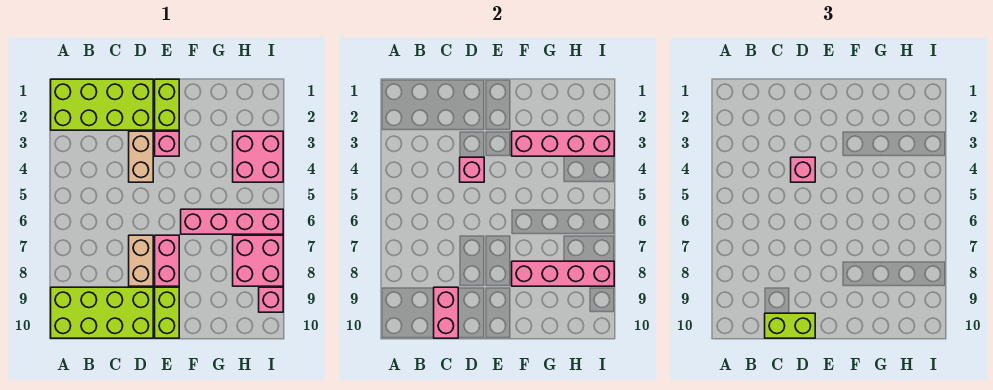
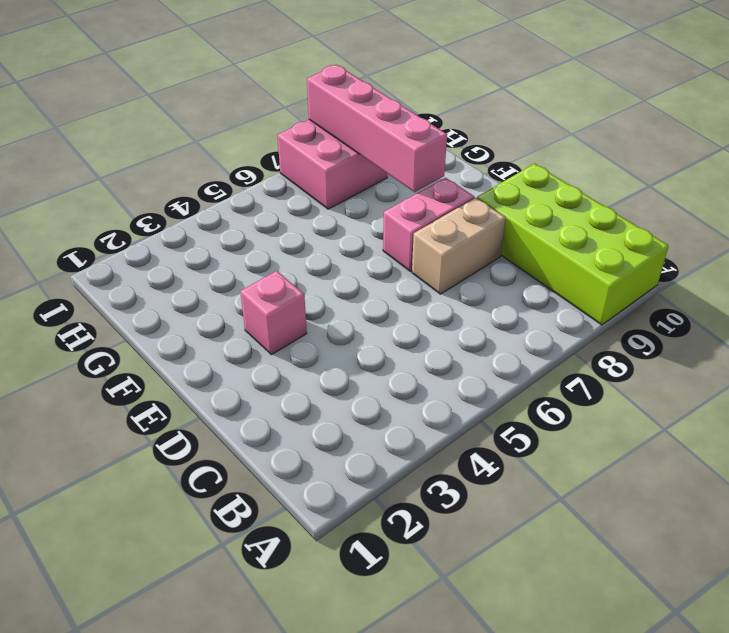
none -> lime brick A1:D2 level 1
none -> tan brick D3:D4 level 1
none -> lime brick E1:E2 level 1

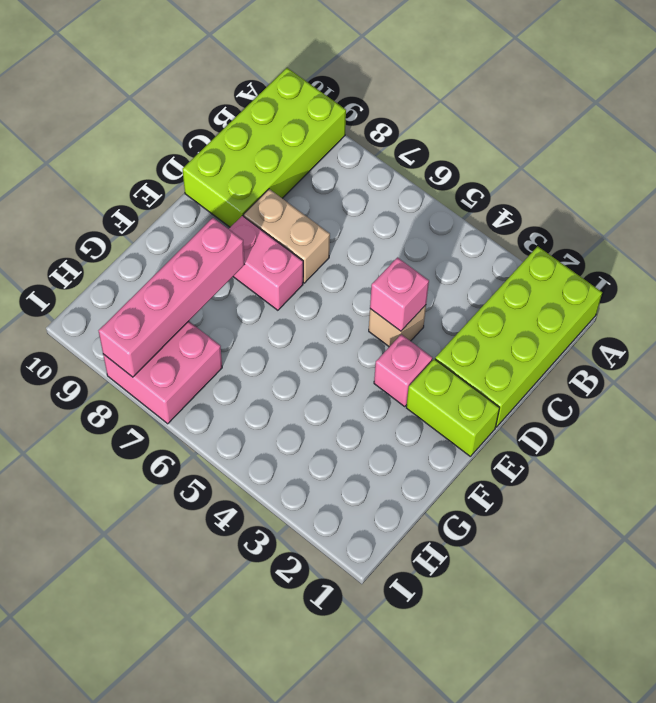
tan brick D4 level 1 -> tan brick D3:D4 level 1
none -> lime brick E9:E10 level 1
none -> pink brick F6:I6 level 1
none -> pink brick H3:I4 level 1

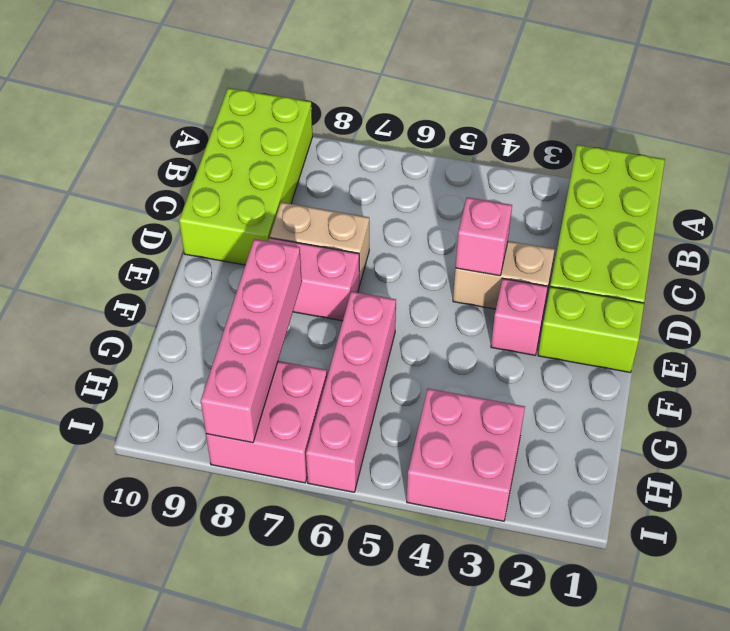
none -> lime brick E9:E10 level 1
none -> pink brick I9 level 1
none -> pink brick C9:C10 level 2

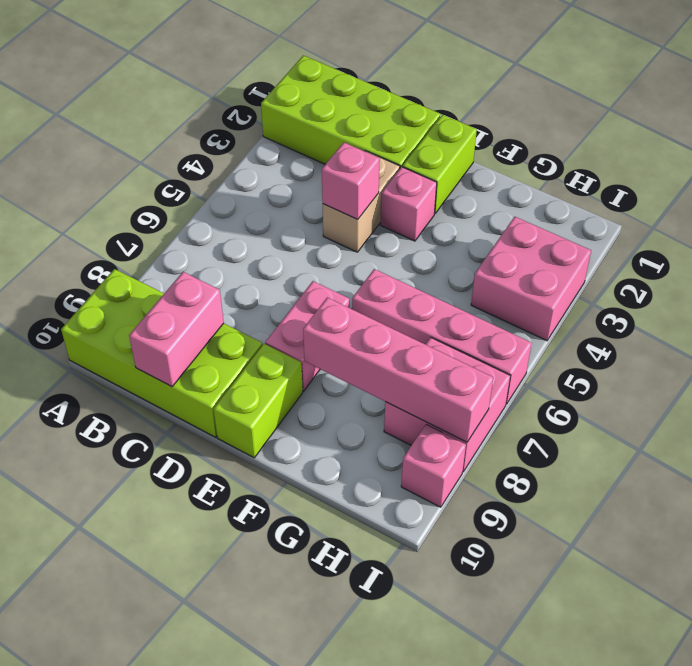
none -> tan brick D7:D8 level 1
none -> pink brick F3:I3 level 2
none -> lime brick C10:D10 level 3

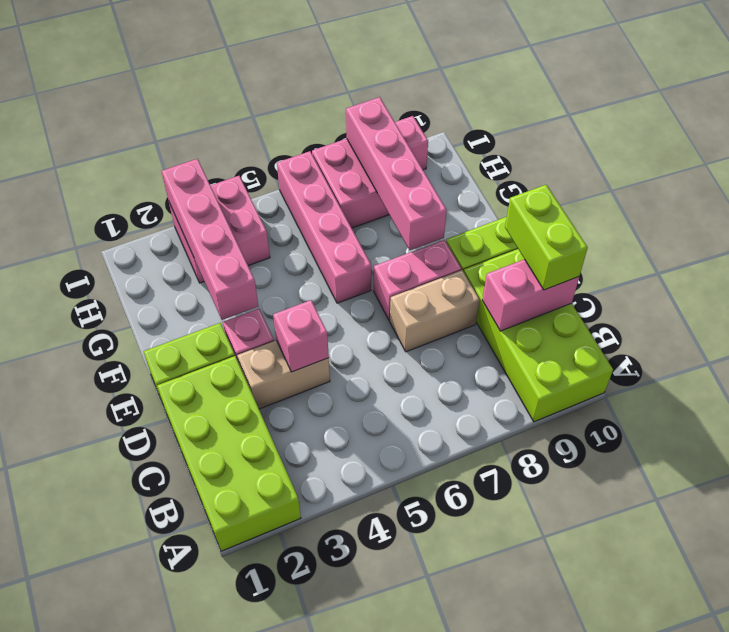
none -> pink brick D4 level 3

